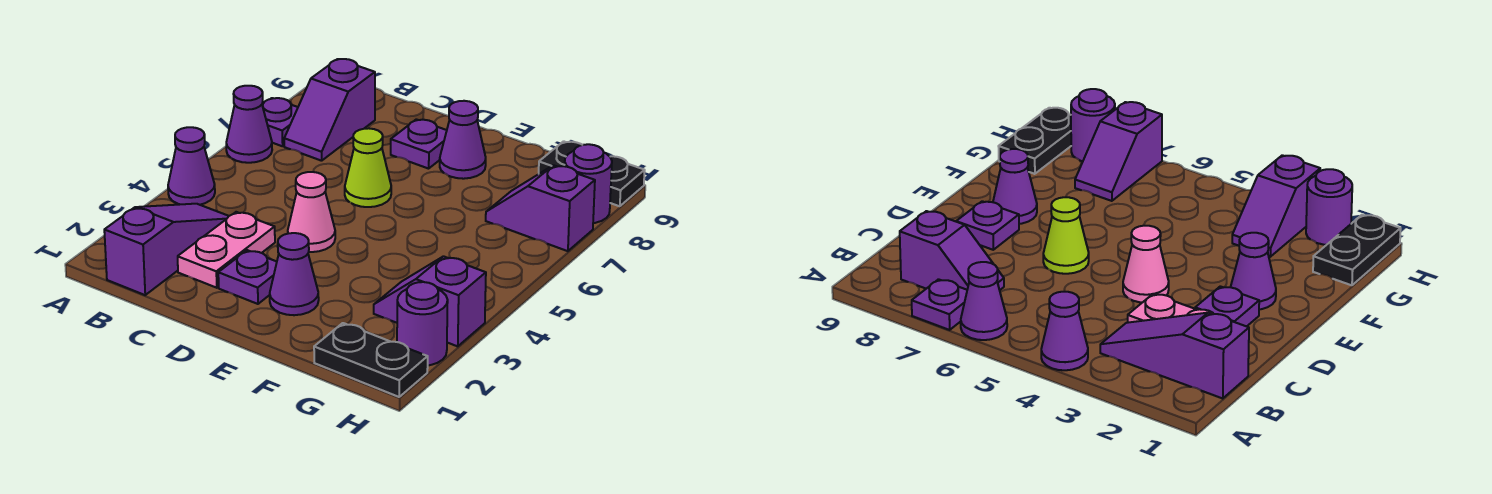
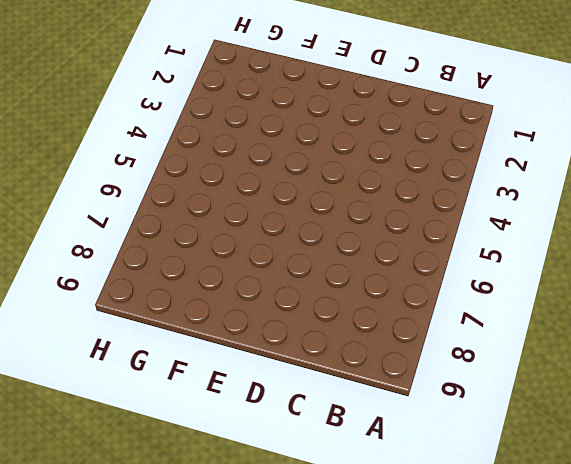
none -> purple cone A4 level 1
none -> purple cone A6 level 1
none -> purple plate A7 level 1

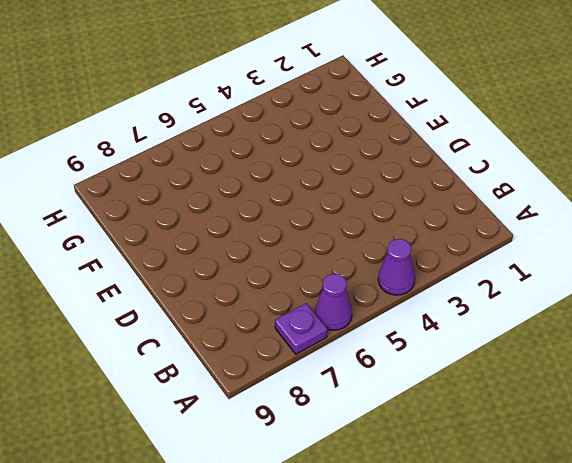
none -> purple slope B1:B3 level 1 top 1
none -> purple slope B7:B8 level 1 top 8
none -> pink plate C2:C3 level 1

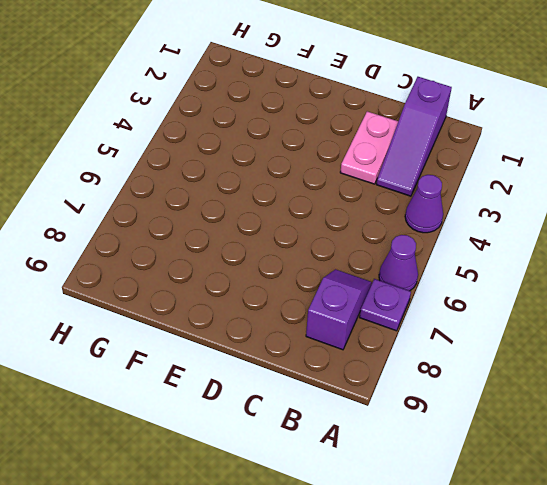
none -> purple plate D2 level 1
none -> pink cone D4 level 1
none -> lime cone D6 level 1

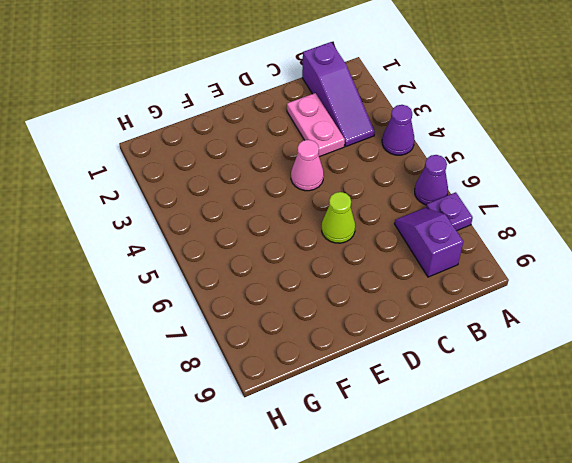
none -> purple plate D2 level 1
none -> purple plate D8 level 1
none -> purple cone E2 level 1

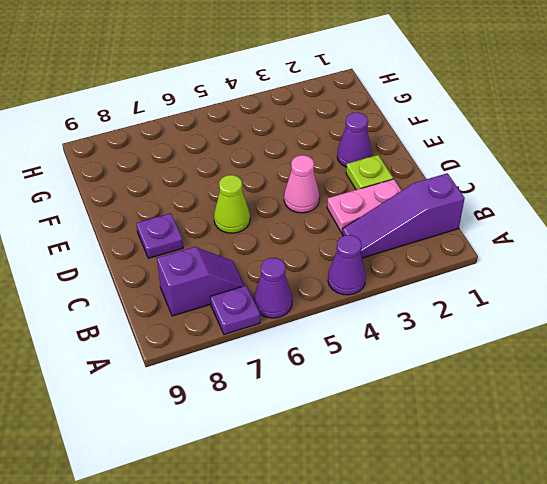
lime plate D2 level 1 -> purple plate D2 level 1
none -> purple cone E8 level 1
none -> black plate G1:H1 level 1
none -> purple slope G3:H3 level 1 top H

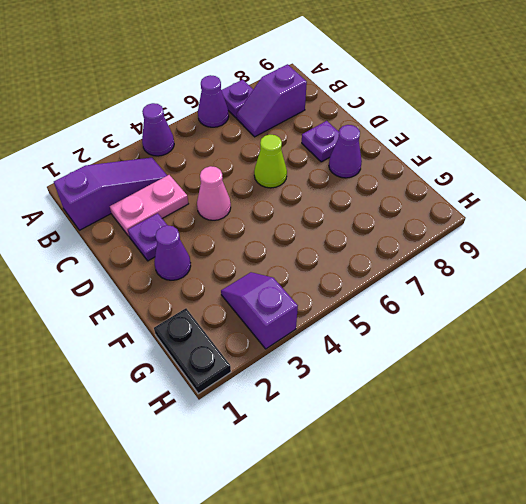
none -> purple slope G7:H7 level 1 top H
none -> black plate G9:H9 level 1
none -> purple round brick H2 level 1

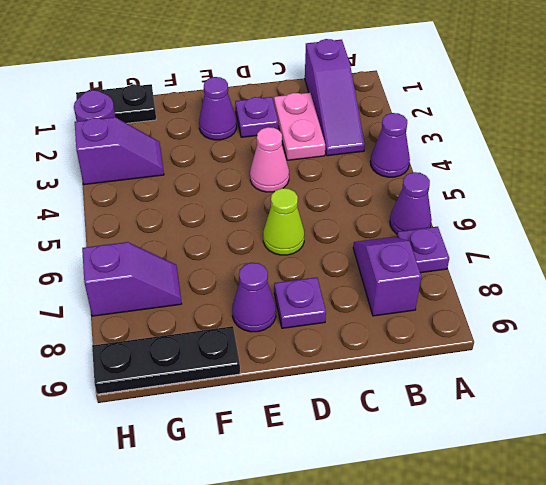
black plate F9:H9 level 1 -> black plate G9:H9 level 1
none -> purple round brick H8 level 1

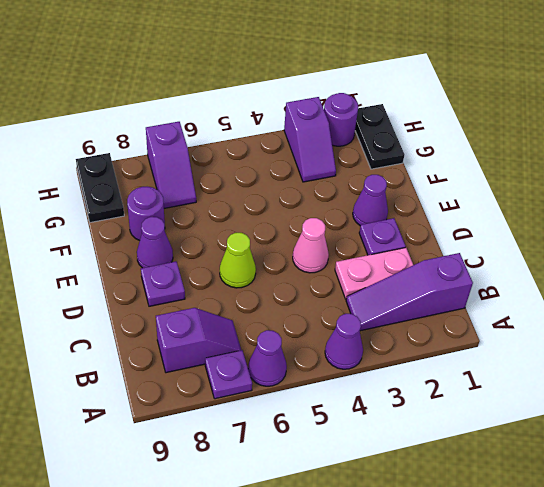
purple round brick F8 level 1 -> purple round brick H8 level 1

